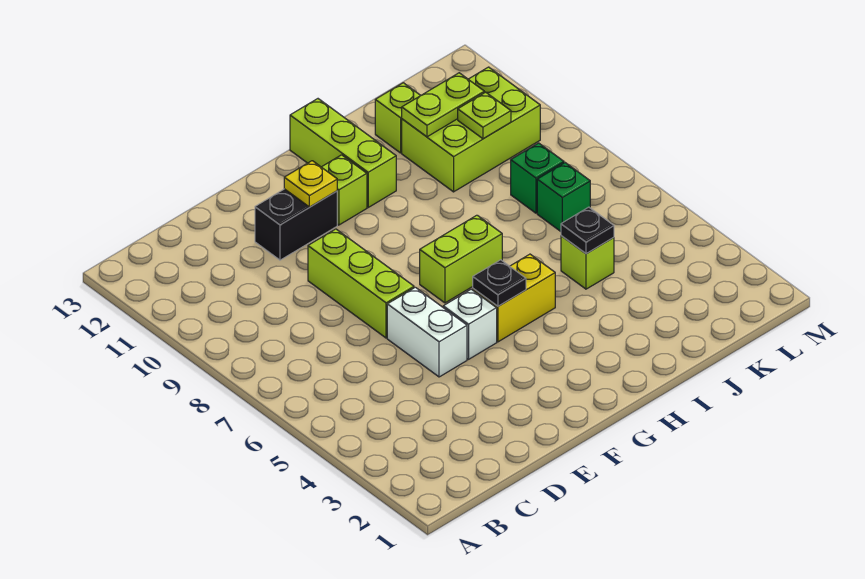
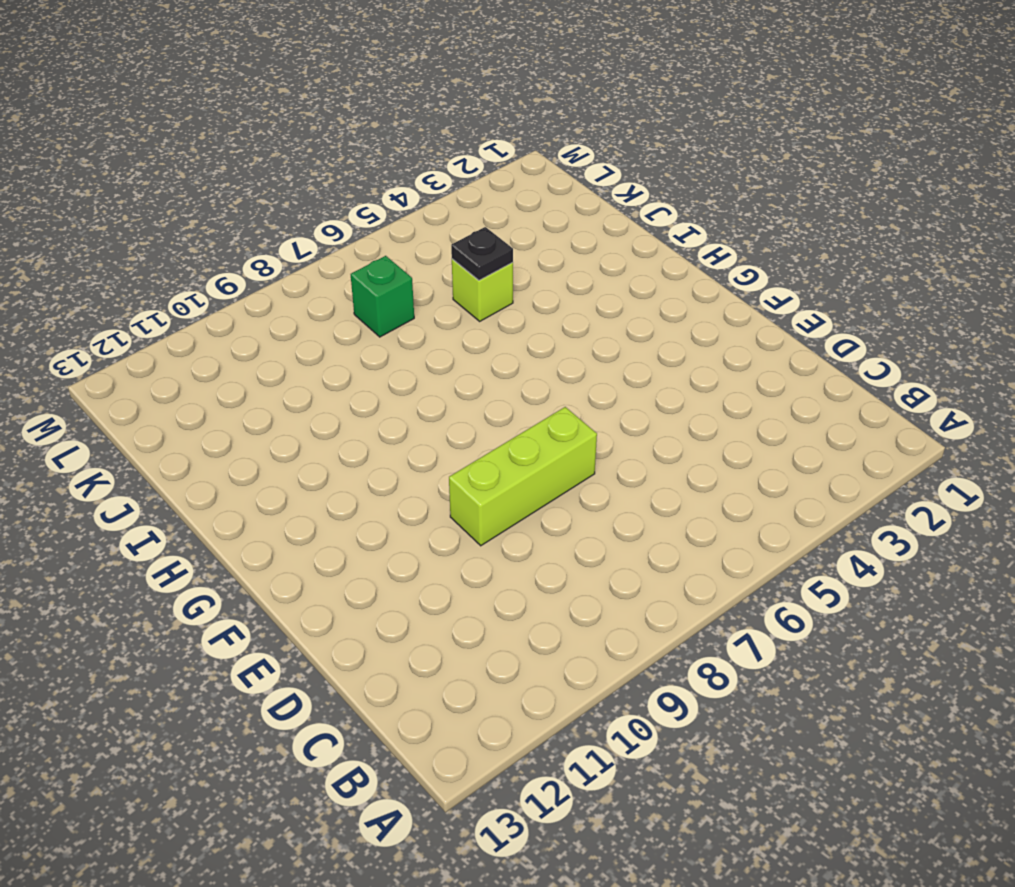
none -> white brick E5:E6 level 1
none -> black brick E11:F11 level 1
none -> white brick F5 level 1

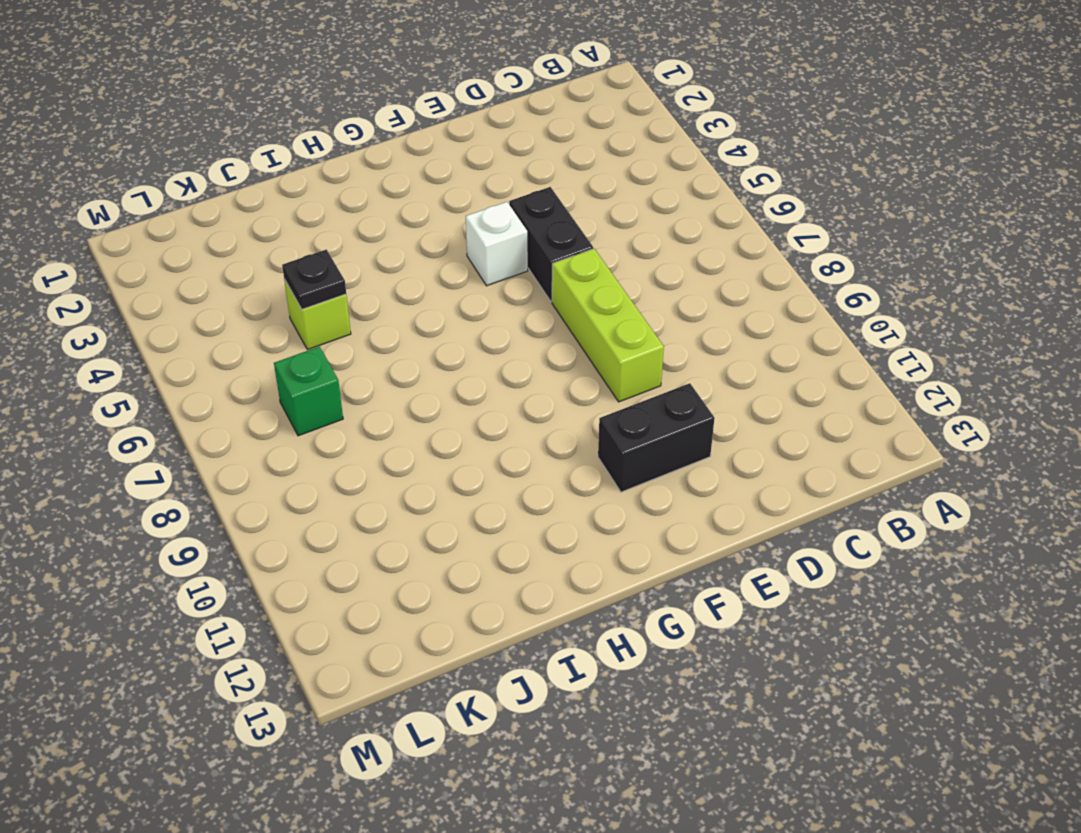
black brick E5:E6 level 1 -> white brick E5:E6 level 1
none -> yellow brick G5:H5 level 1
none -> lime brick G7:H7 level 1
none -> lime brick G11 level 1

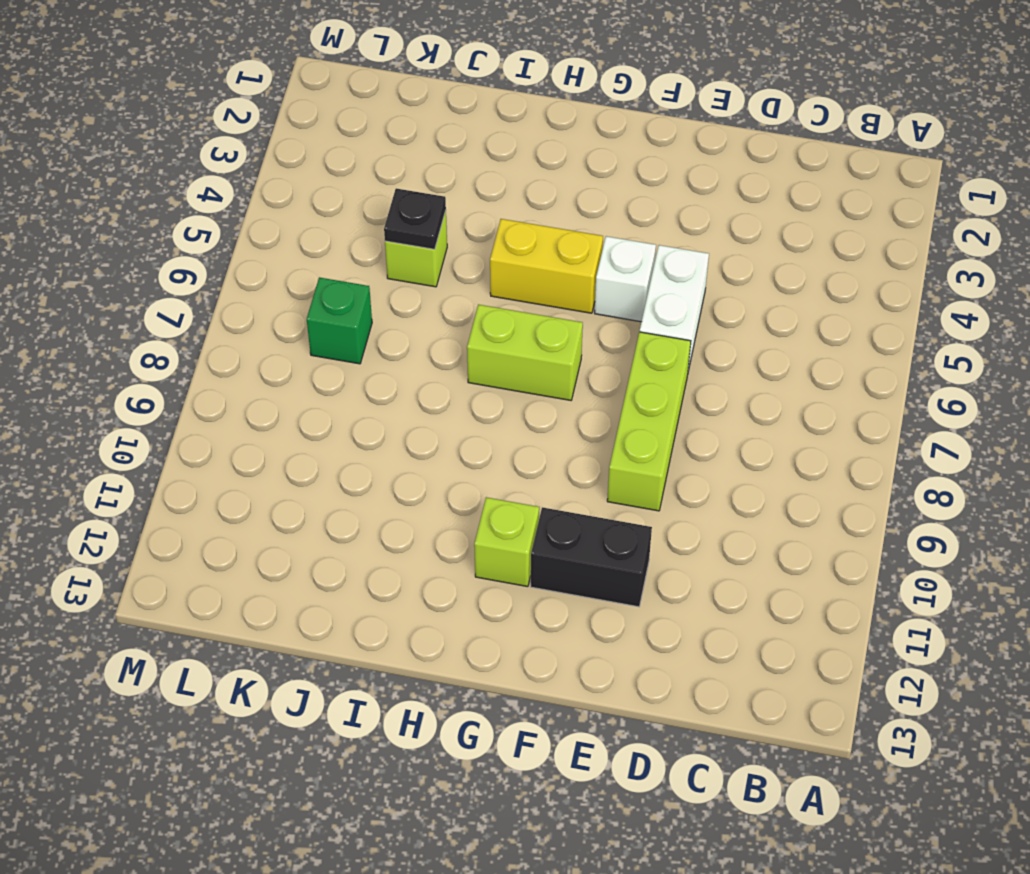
none -> lime brick H11:H13 level 1
none -> lime brick J10:L11 level 1
none -> lime brick J12 level 1

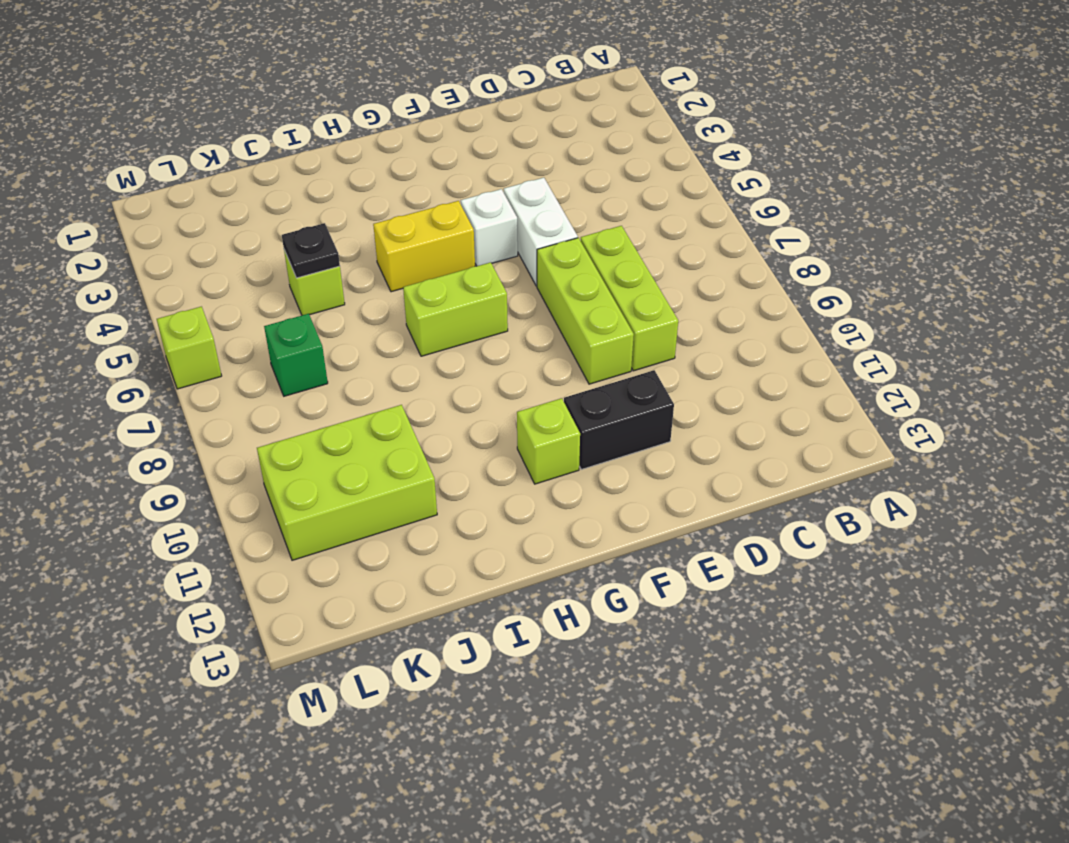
lime brick D7:D9 level 1 -> lime brick H11:H13 level 1
lime brick M6 level 1 -> lime brick J12 level 1
none -> green brick K8 level 1
none -> yellow plate F11 level 2
none -> black plate G5 level 2

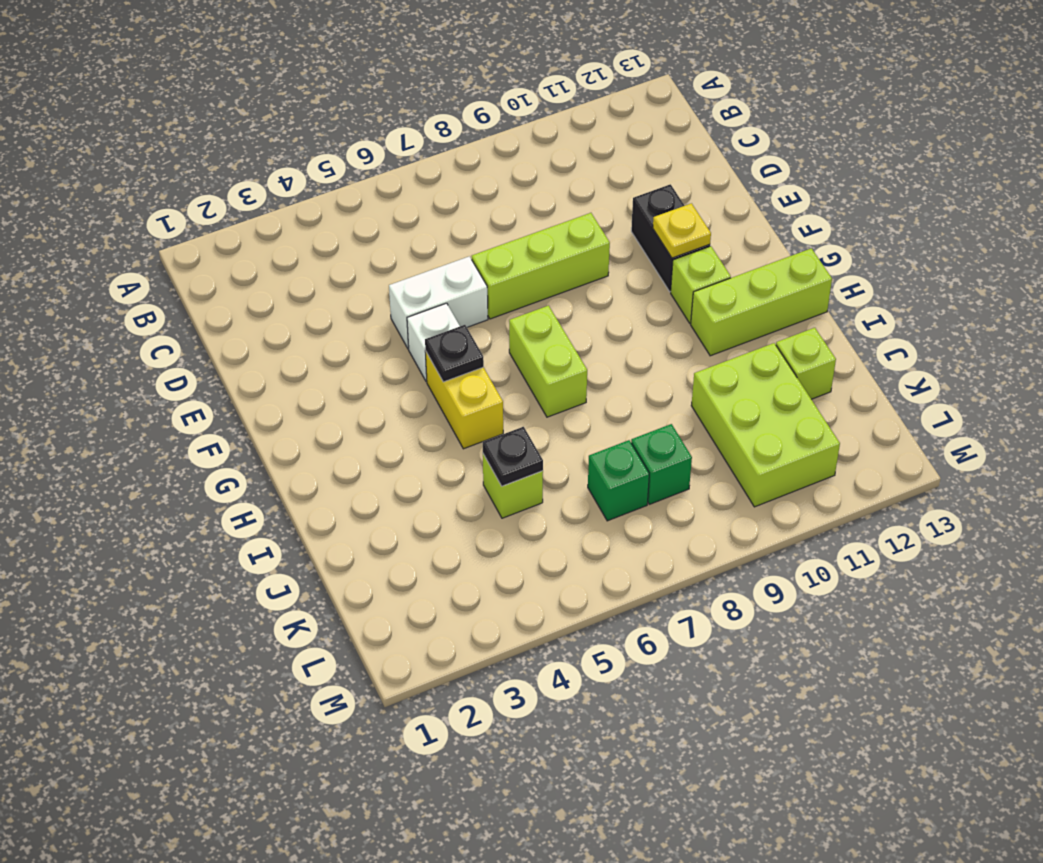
none -> lime plate J11:K11 level 2
none -> lime plate K10 level 2

